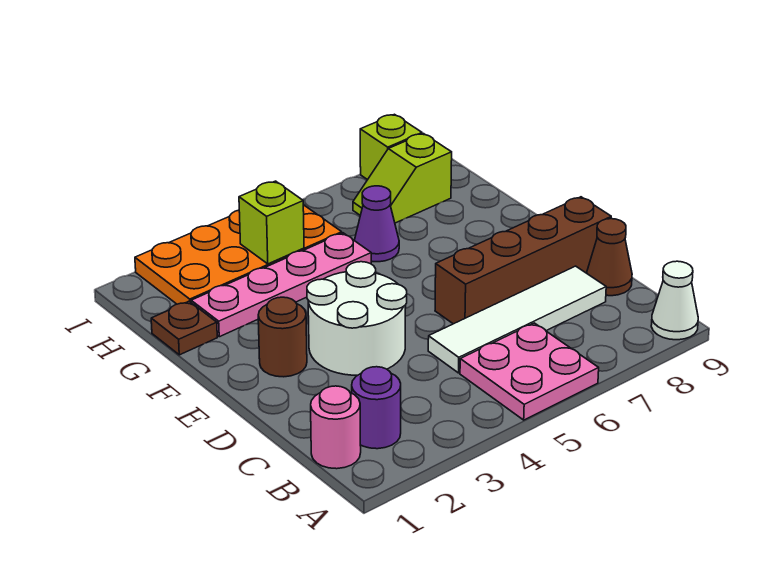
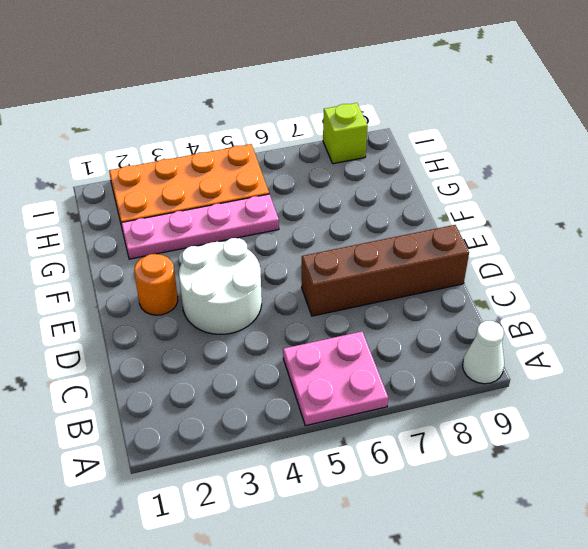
orange round brick E2 level 1 -> brown round brick E2 level 1
none -> pink round brick B1 level 1
none -> purple round brick B2 level 1
none -> white tile C5:C8 level 1

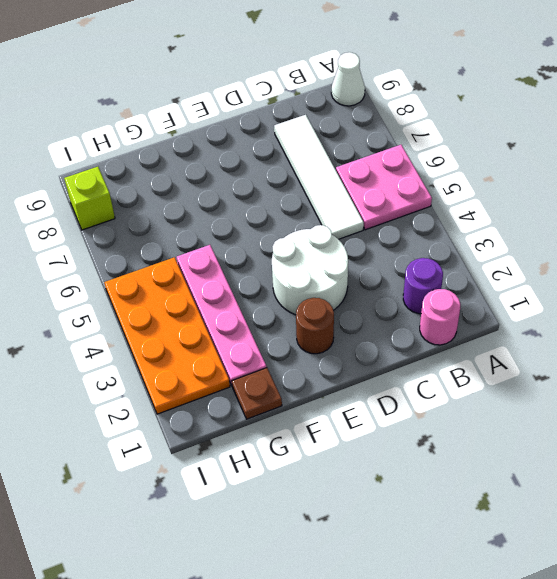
none -> brown cone C9 level 1
none -> brown brick D6:D9 level 1
none -> purple cone G6 level 1

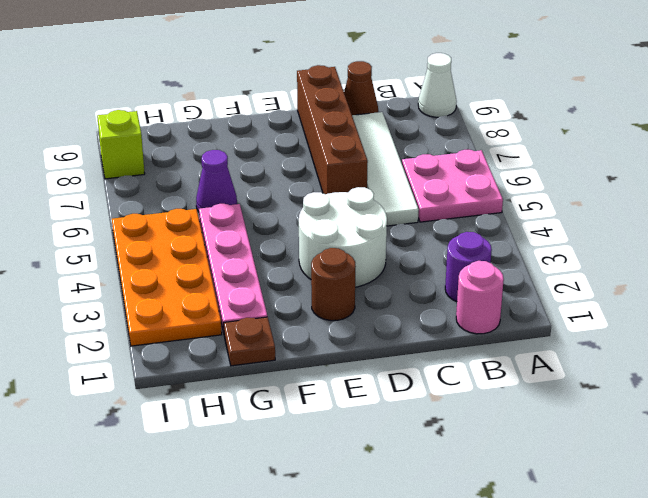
none -> lime slope H7:H8 level 1 top 8
none -> lime brick H4 level 2

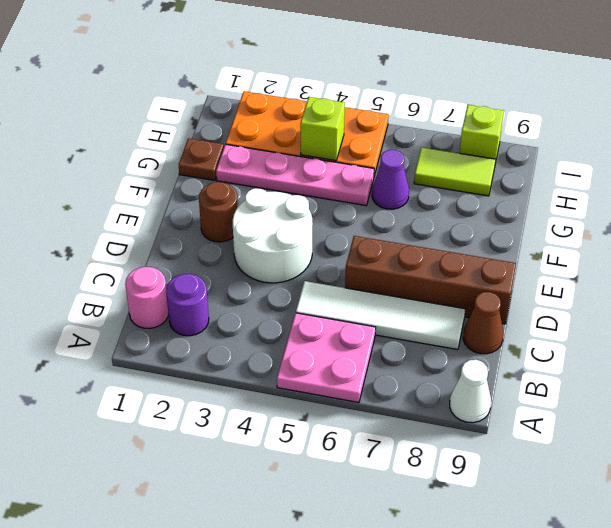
lime tile H7:H8 level 1 -> lime slope H7:H8 level 1 top 8

